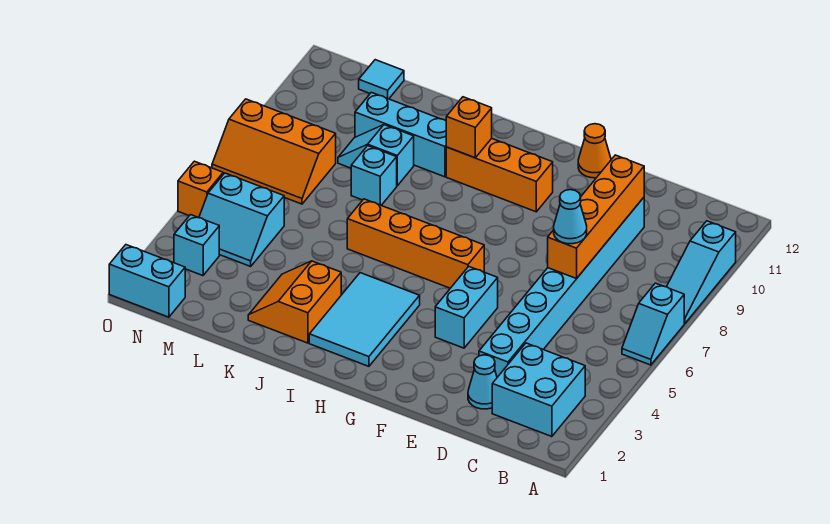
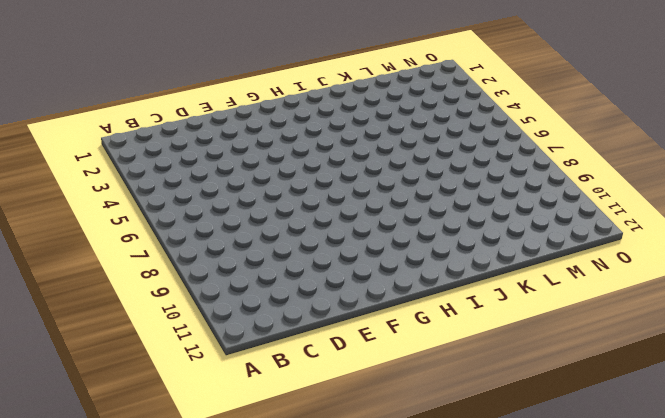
none -> cyan slope A6:A7 level 1 top 7
none -> cyan slope A8:A10 level 1 top 10
none -> cyan brick B2:C3 level 1

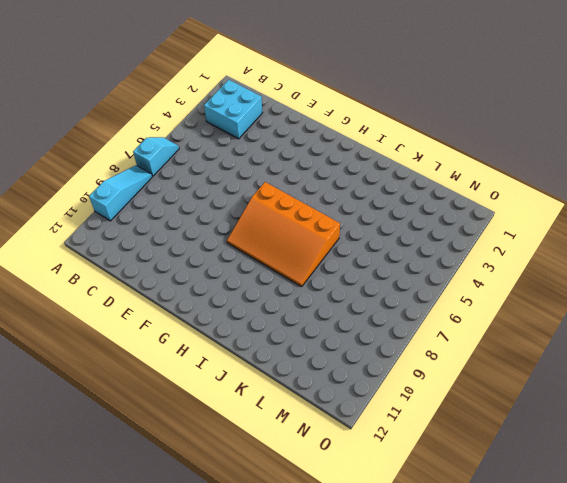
orange slope G6:J8 level 1 top 6 -> orange brick G6:J6 level 1
none -> cyan cone D2 level 1
none -> cyan brick D3:D10 level 1
none -> cyan brick F4:F5 level 1

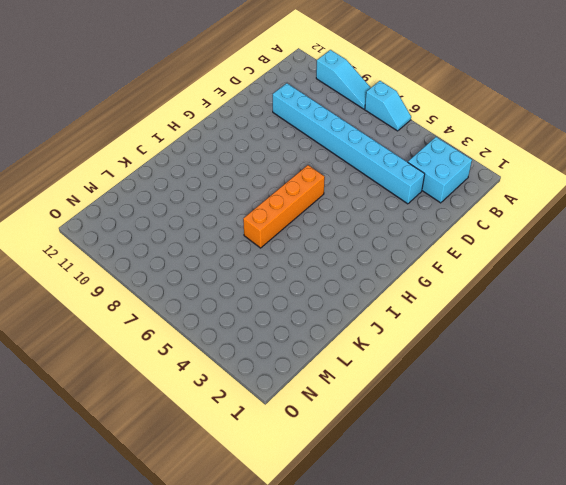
none -> cyan cone D2 level 1
none -> cyan brick F4:F5 level 1
none -> orange cone F12 level 1

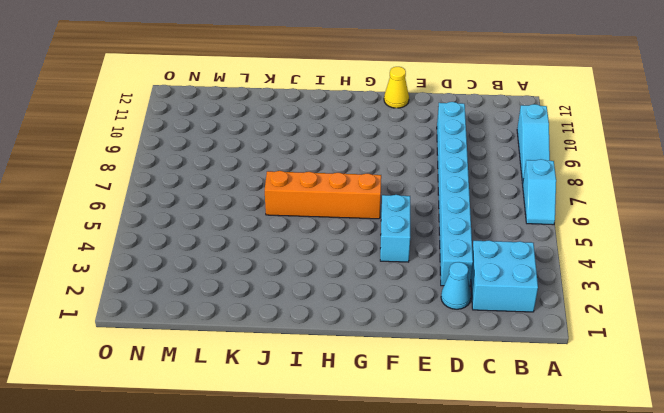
yellow cone F12 level 1 -> orange cone F12 level 1
none -> orange brick G10:I10 level 1
none -> cyan tile H2:I4 level 1
none -> orange slope J2:K3 level 1 top J

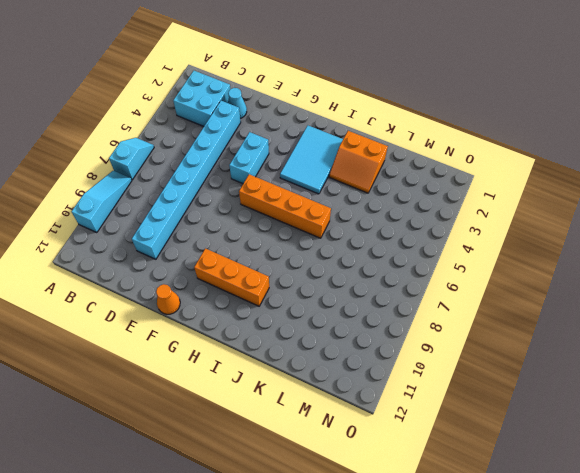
orange slope J2:K3 level 1 top 2 -> orange slope J2:K3 level 1 top J
none -> cyan brick J10:L10 level 1
none -> cyan brick K8 level 1
none -> cyan slope K9:L9 level 1 top K

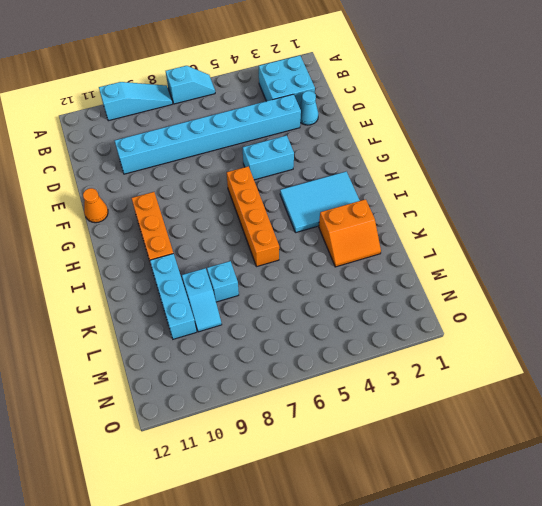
none -> cyan slope M4:N5 level 1 top 5
none -> orange slope M7:O8 level 1 top 8
none -> cyan tile M12 level 1

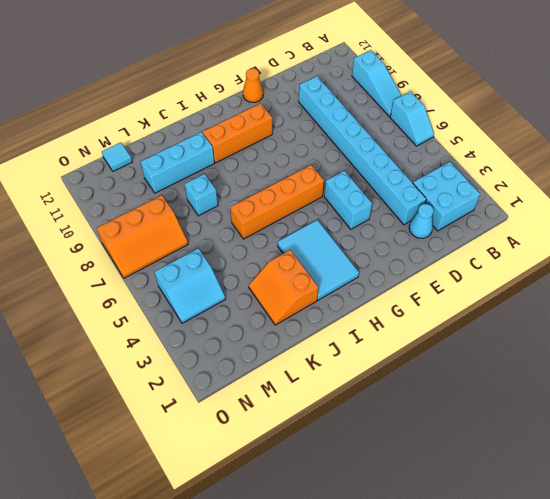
none -> cyan slope K9:L9 level 1 top K
none -> cyan brick N1:O1 level 1
none -> cyan brick N3 level 1

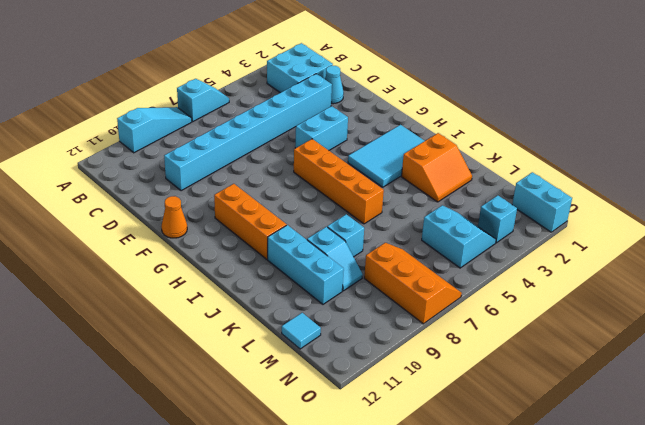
none -> orange brick O5 level 1
none -> orange brick D7:D10 level 2
none -> orange brick I10 level 2

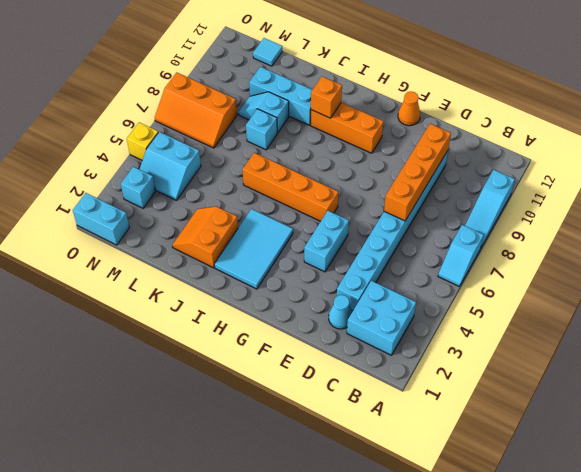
yellow brick O5 level 1 -> orange brick O5 level 1
none -> cyan cone D7 level 3

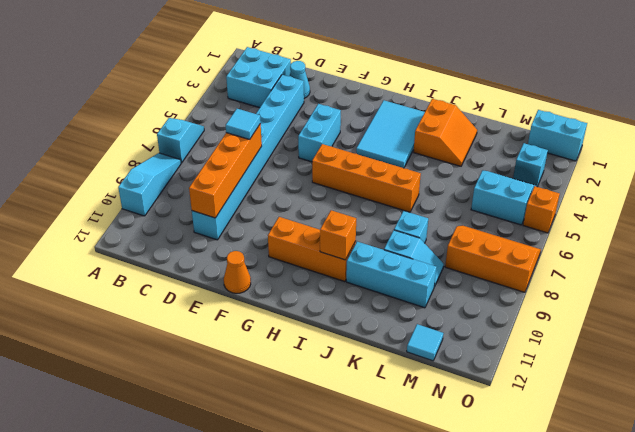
cyan tile D7 level 3 -> cyan cone D7 level 3

